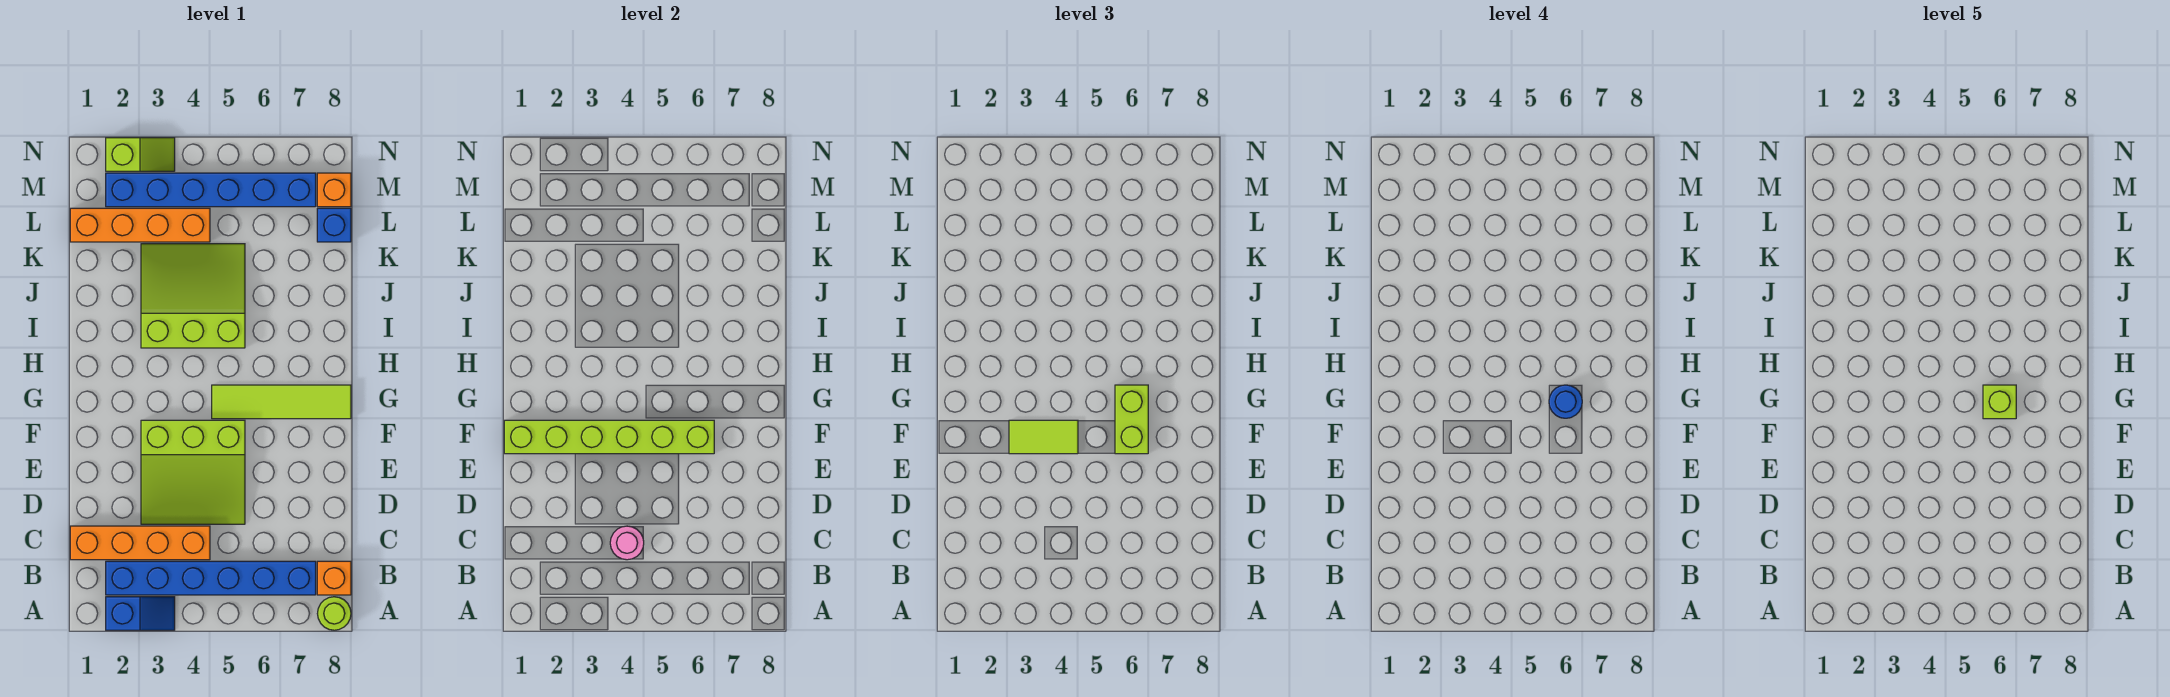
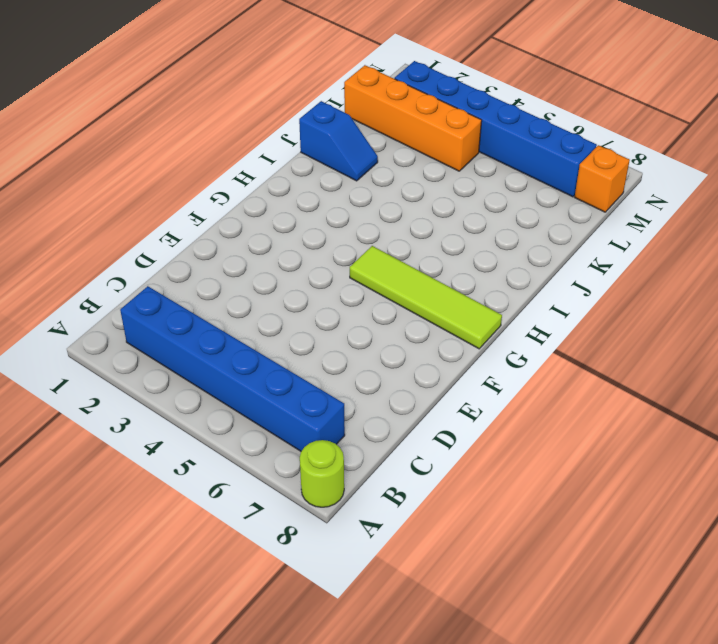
blue slope J1:J2 level 1 top 1 -> blue slope A2:A3 level 1 top 2
none -> orange brick B8 level 1
none -> orange brick C1:C4 level 1
none -> lime slope D3:F5 level 1 top F

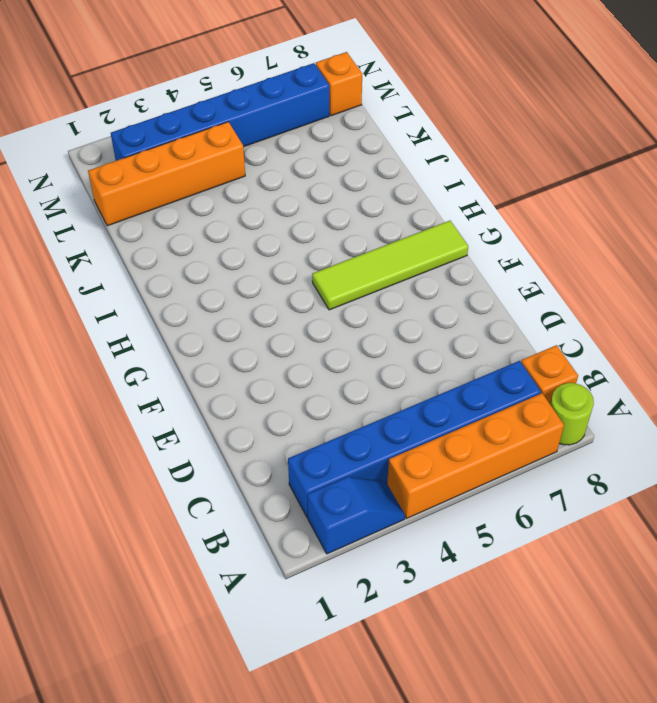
orange brick A4:A7 level 1 -> orange brick C1:C4 level 1
none -> lime slope D3:F5 level 1 top F
none -> lime slope I3:K5 level 1 top I
none -> blue brick L8 level 1

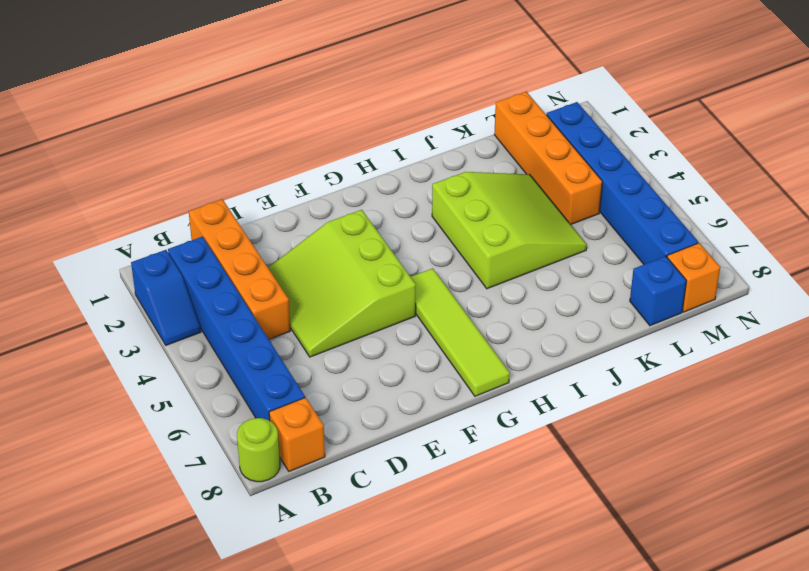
none -> lime slope N2:N3 level 1 top 2
none -> pink round brick C4 level 2
none -> lime brick F1:F6 level 2

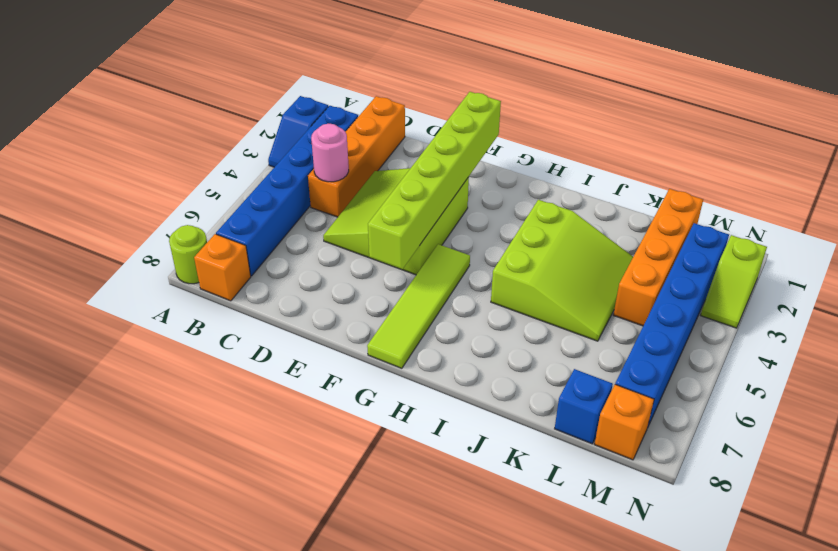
none -> lime tile F3:F4 level 3
none -> lime brick F6:G6 level 3
none -> blue round brick G6 level 4

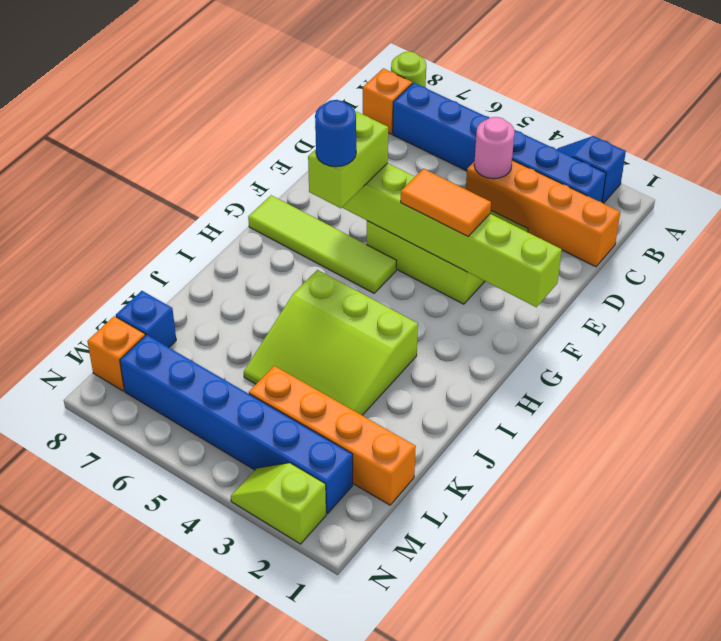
orange tile F3:F4 level 3 -> lime tile F3:F4 level 3
none -> lime brick G6 level 5

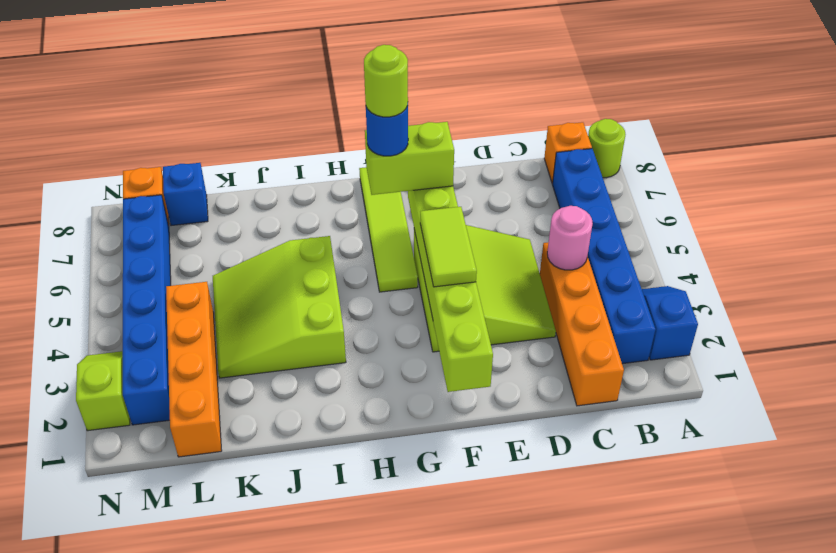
lime round brick G6 level 5 -> lime brick G6 level 5

